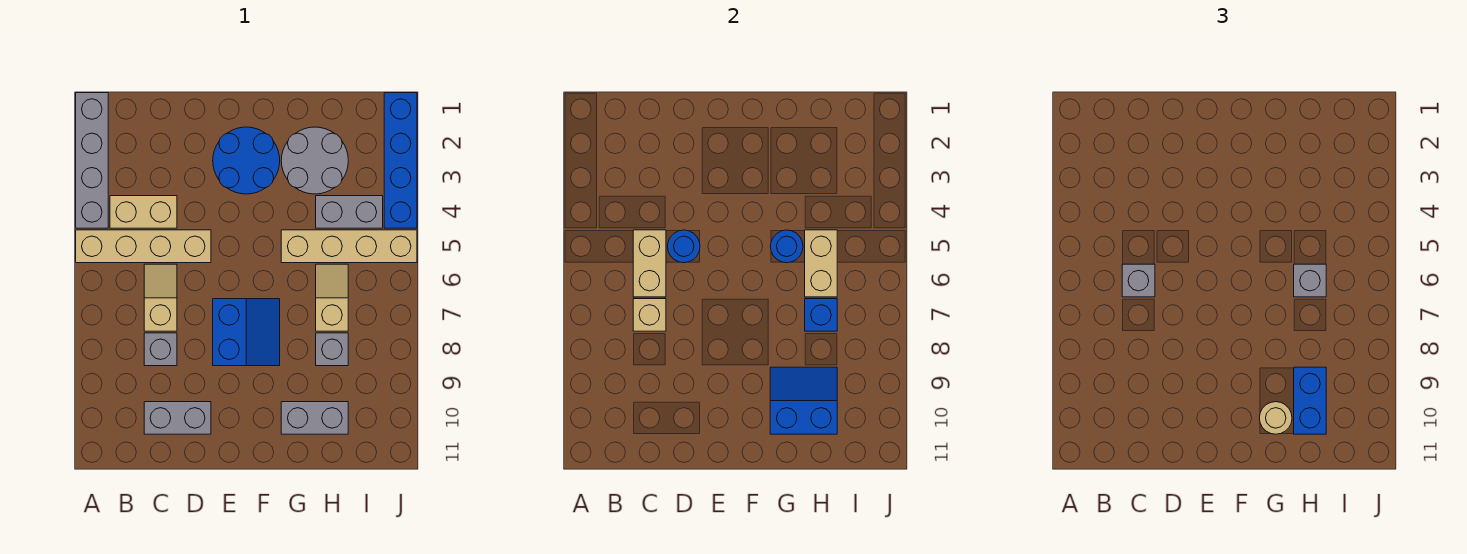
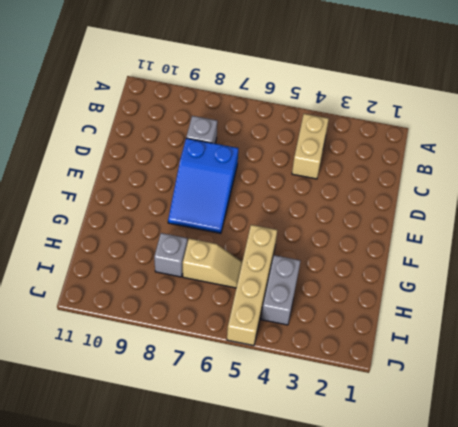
blue slope D7:F8 level 1 top D -> blue slope E7:F8 level 1 top E
none -> grey brick A1:A4 level 1
none -> tan brick A5:D5 level 1
none -> tan slope C6:C7 level 1 top 7

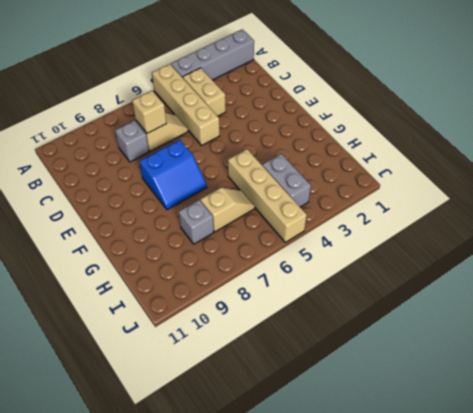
none -> grey brick C10:D10 level 1
none -> blue round brick E2:F3 level 1
none -> grey round brick G2:H3 level 1

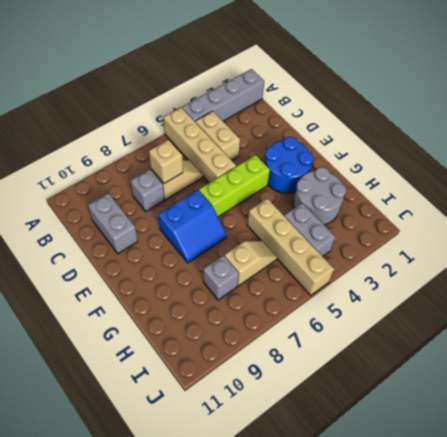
lime brick E4:E6 level 1 -> none
none -> grey brick G10:H10 level 1
none -> blue brick J1:J4 level 1
none -> tan brick C5:C6 level 2

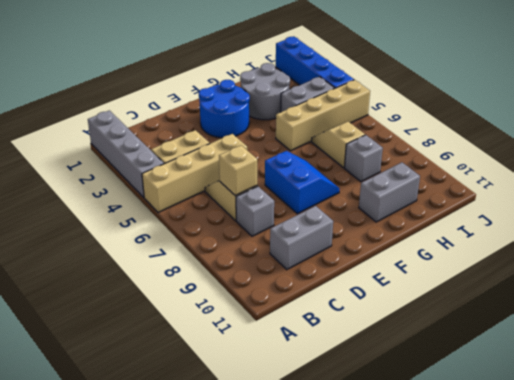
none -> tan brick C5:C6 level 2
none -> blue round brick D5 level 2
none -> blue round brick G5 level 2

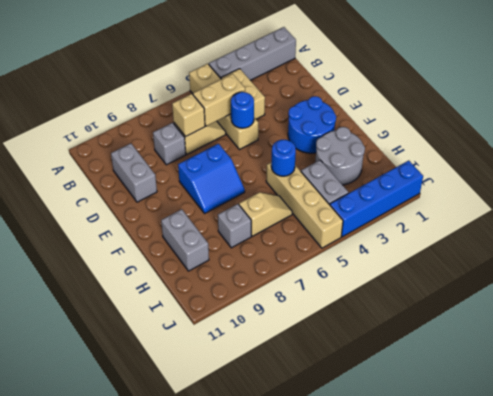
none -> blue slope G9:H10 level 2 top 10
none -> tan brick H5:H6 level 2
none -> blue brick H7 level 2

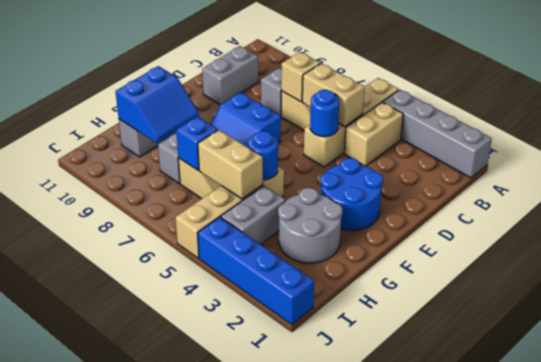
none -> grey brick C6 level 3
none -> tan round brick G10 level 3
none -> grey brick H6 level 3

